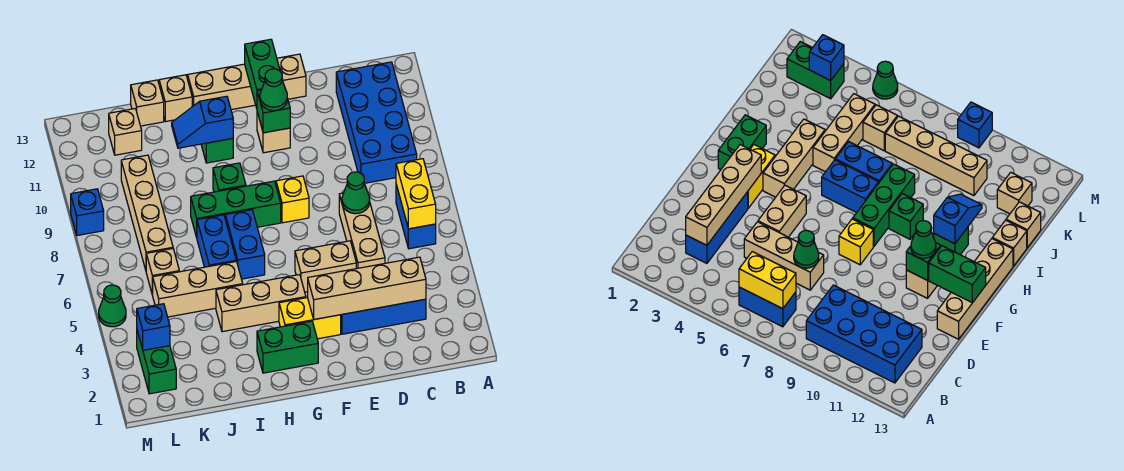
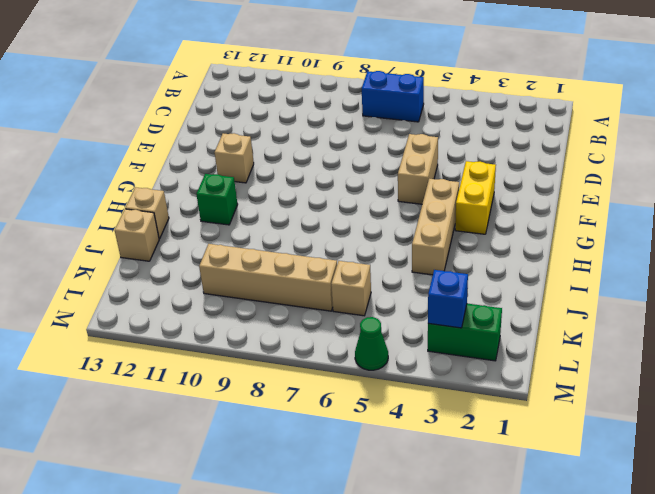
none -> blue brick B9:C12 level 1
none -> blue brick C3:E3 level 1
none -> tan brick D5:D7 level 1
none -> tan brick E13:H13 level 1

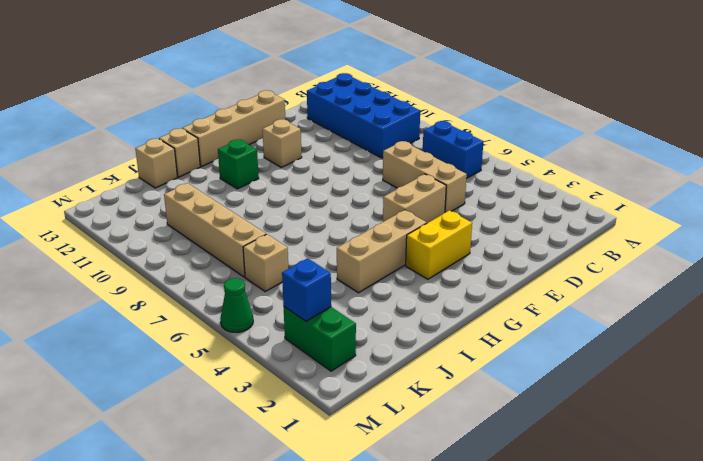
none -> blue brick C3:E3 level 1
none -> yellow brick F8 level 1
none -> green brick G2:H2 level 1
none -> green brick G8:I8 level 1

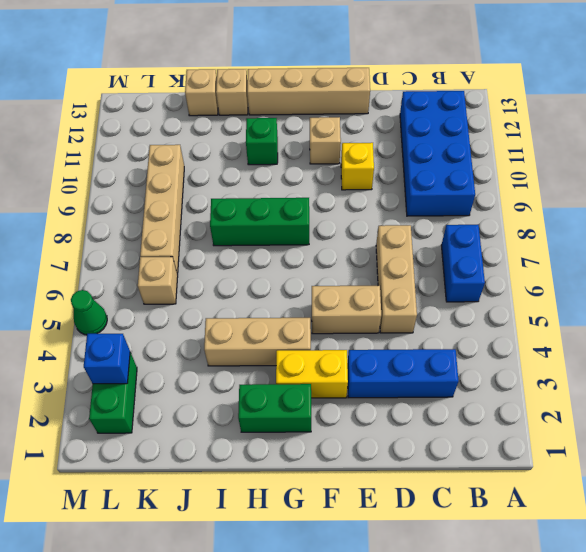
yellow brick E10 level 1 -> yellow brick F8 level 1
none -> blue brick H6:H7 level 1
none -> green brick H9 level 1
none -> tan brick I5:K5 level 1
none -> blue brick I6:I7 level 1

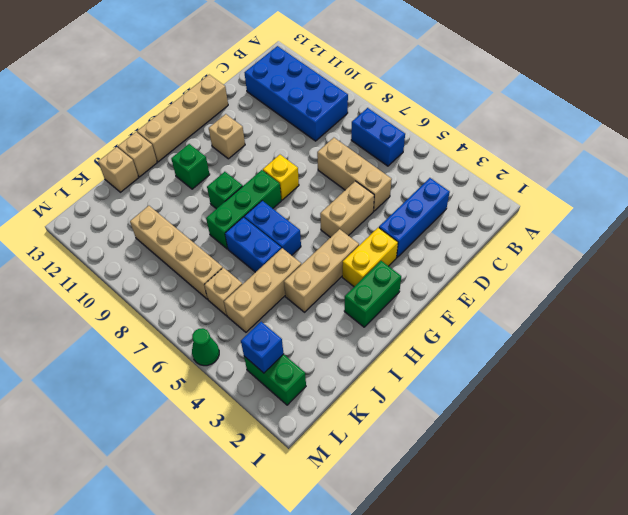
none -> tan brick K12 level 1
none -> blue brick M9 level 1
none -> yellow brick B6:B7 level 2
none -> tan brick C3:F3 level 2

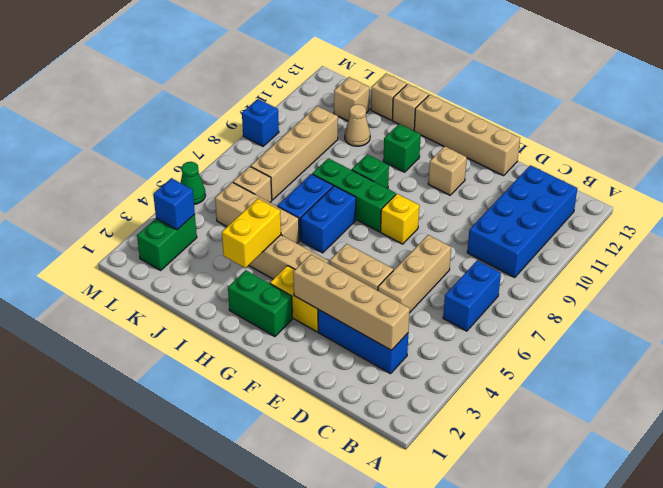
yellow brick I3:I4 level 2 -> yellow brick B6:B7 level 2
tan cone J11 level 1 -> none
none -> green cone D7 level 2
none -> green brick F11 level 2
none -> green brick F12:F13 level 2
none -> blue slope H11:I11 level 2 top H

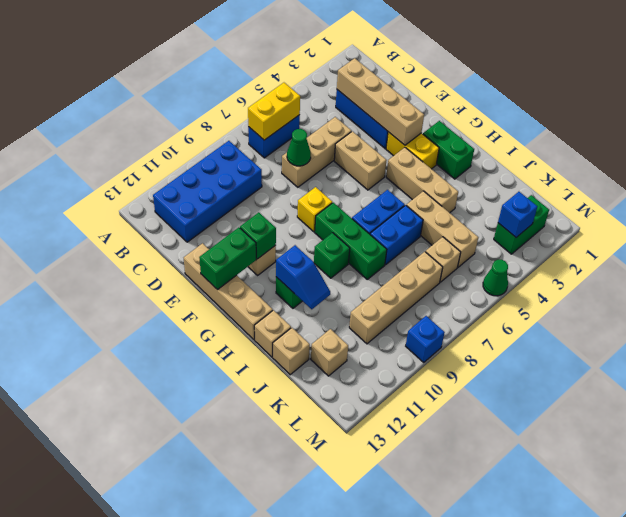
none -> green cone F11 level 3

